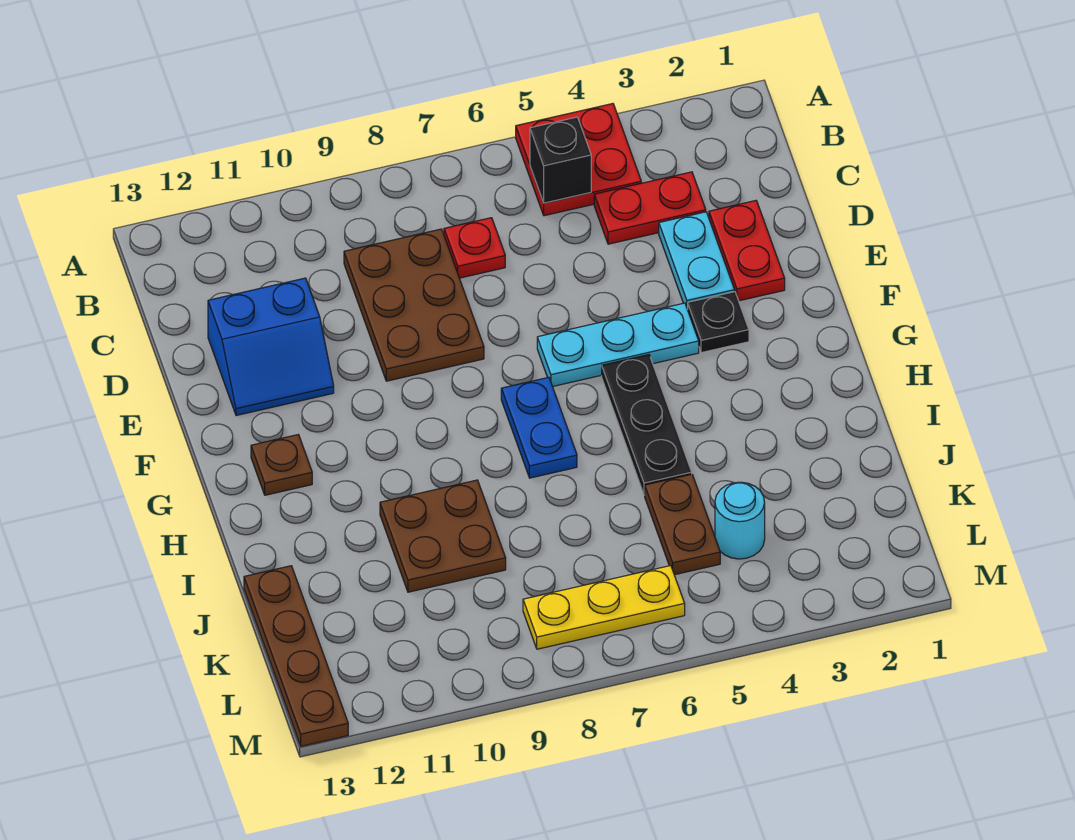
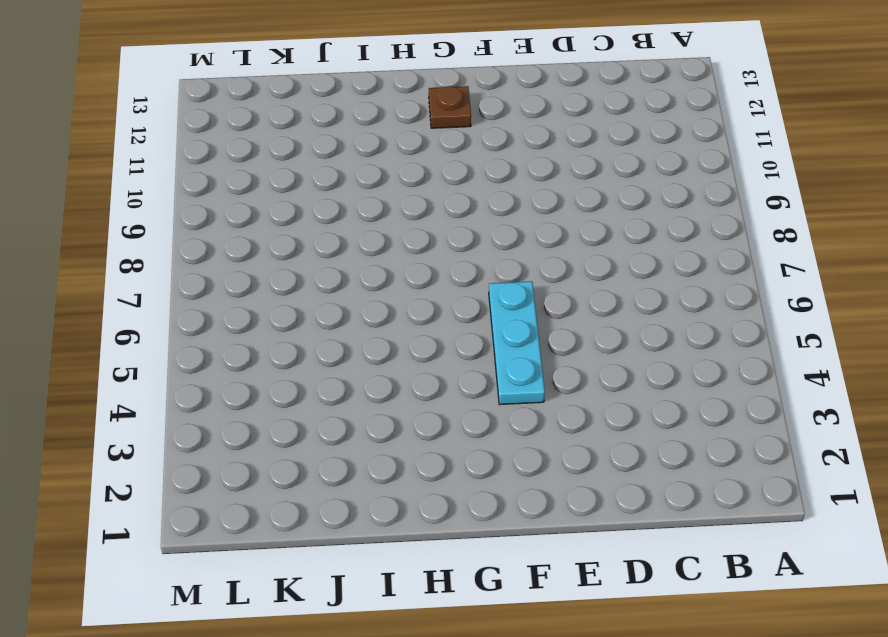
none -> red plate A4:B5 level 1
none -> red plate C3:C4 level 1
none -> red plate C7 level 1

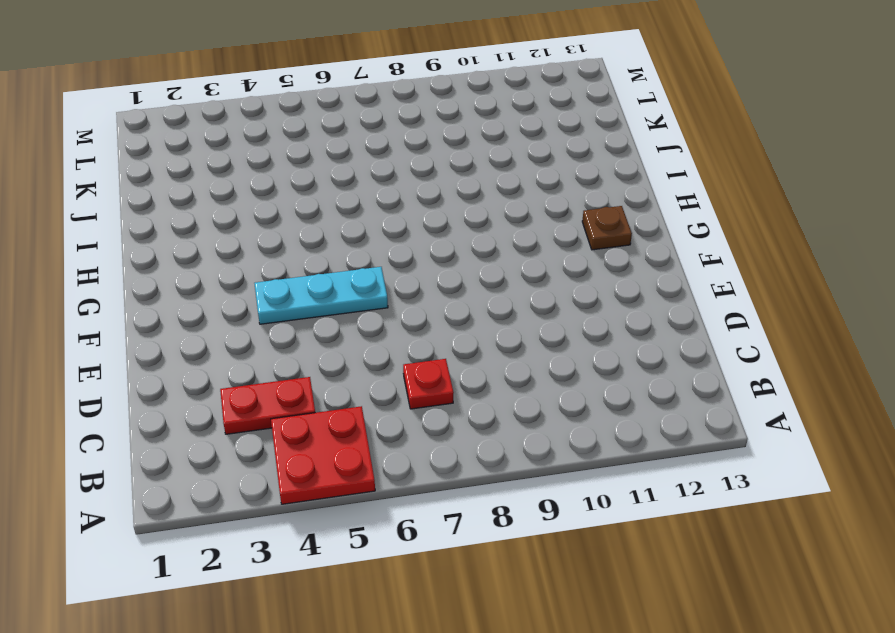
none -> brown plate C8:E9 level 1
none -> red plate D2:E2 level 1
none -> cyan plate D3:E3 level 1

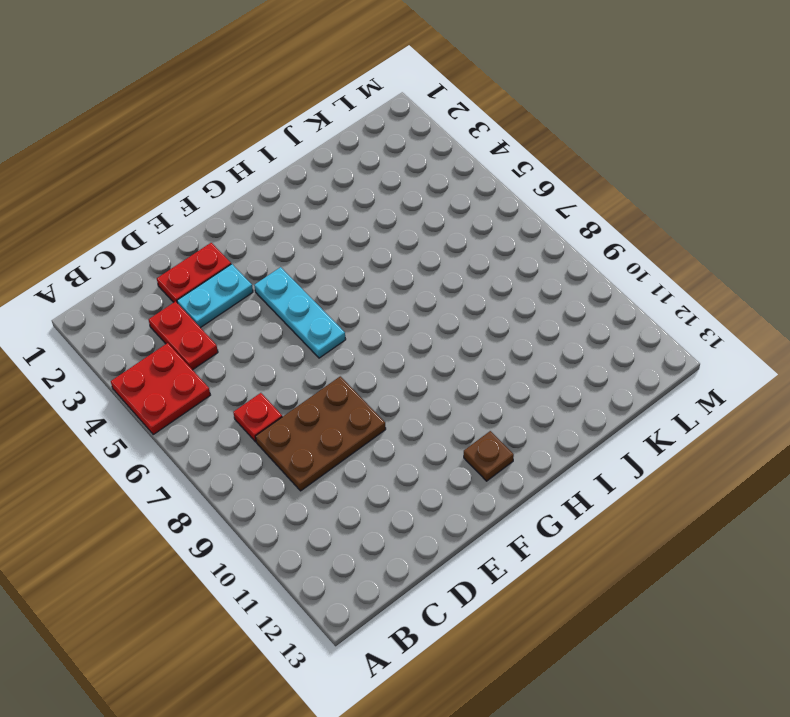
none -> blue slope D11:E12 level 1 top D
none -> black plate F3 level 1
none -> black plate G5:I5 level 1

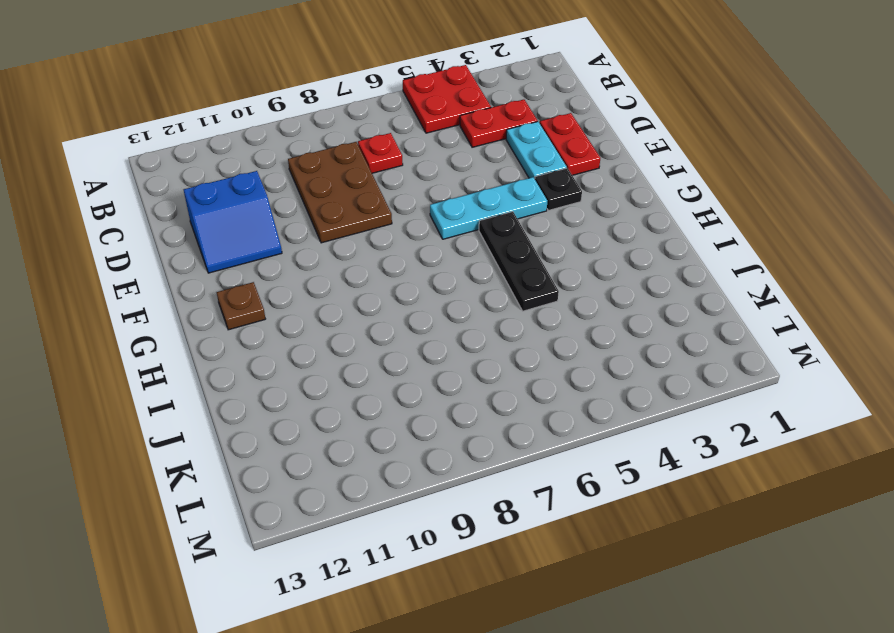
none -> blue plate G7:H7 level 1
none -> brown plate I9:J10 level 1
none -> brown plate J5:K5 level 1

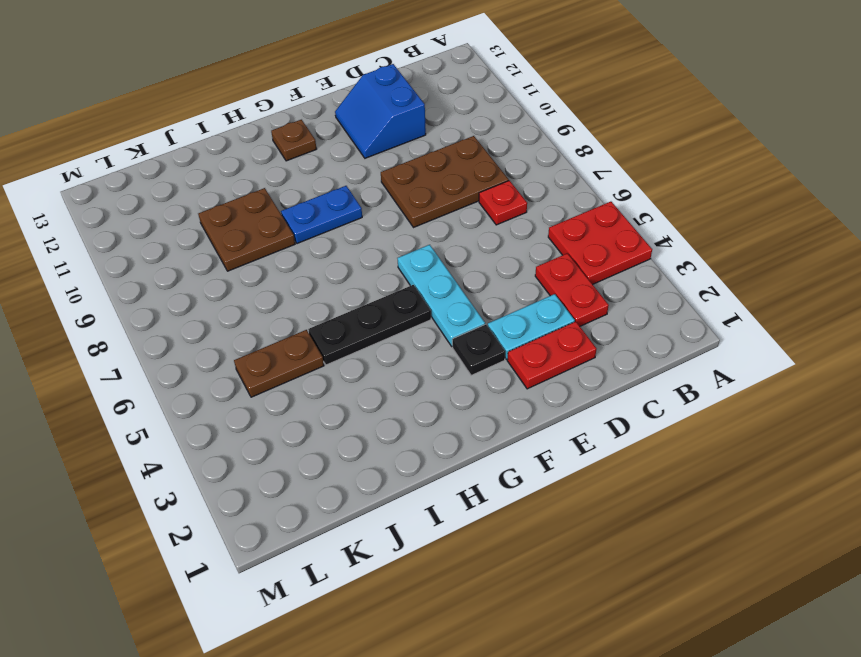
blue plate G9:H9 level 1 -> blue plate G7:H7 level 1
none -> brown plate J13:M13 level 1
none -> cyan round brick K4 level 1
none -> yellow plate L6:L8 level 1

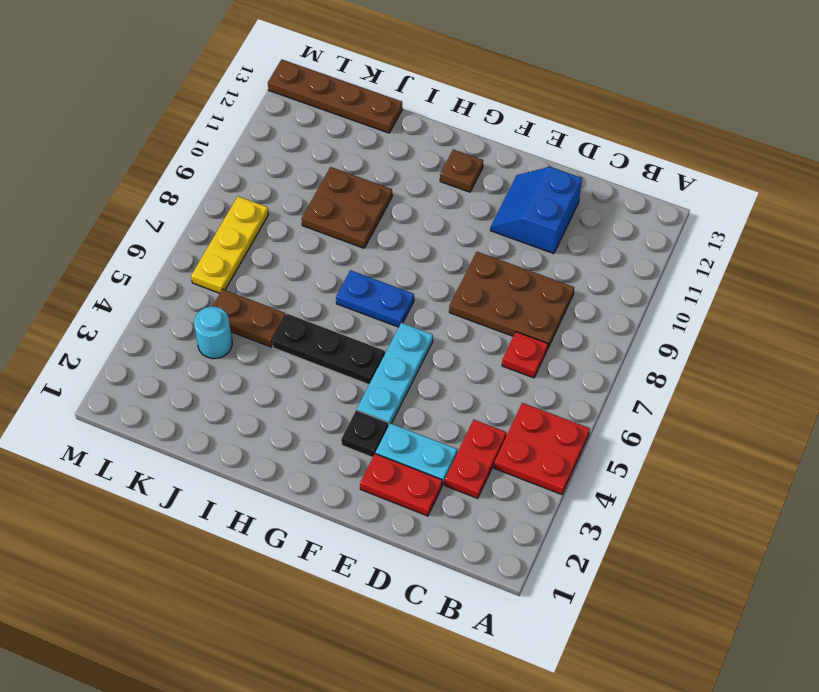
none -> black brick B5 level 2

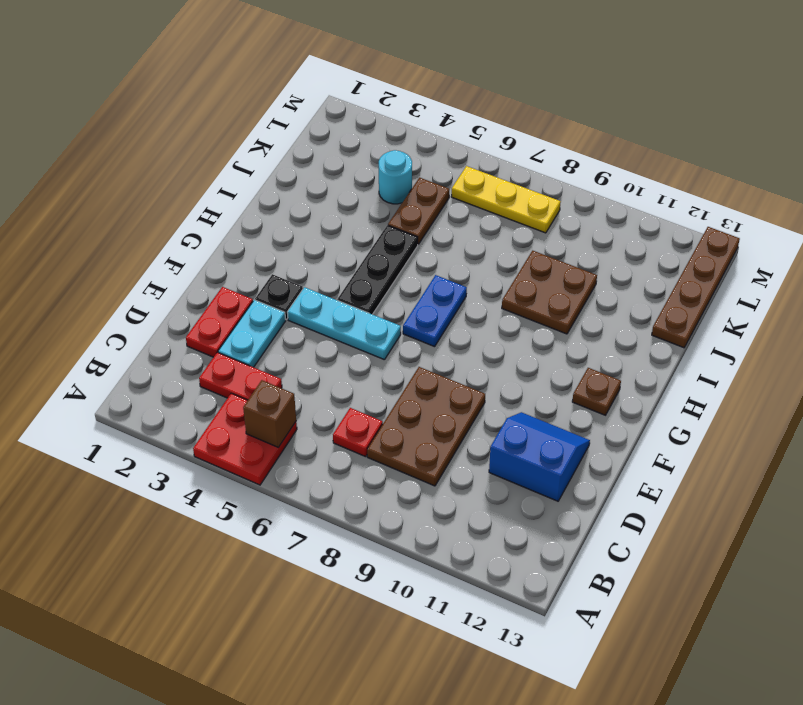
brown brick B5 level 2 -> black brick B5 level 2

